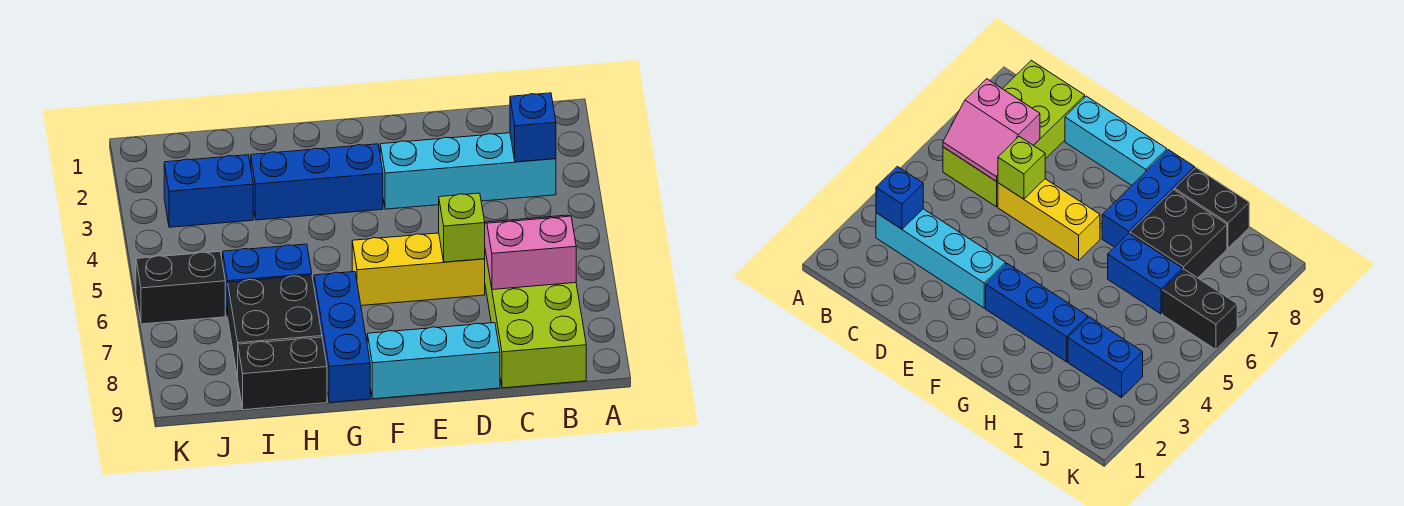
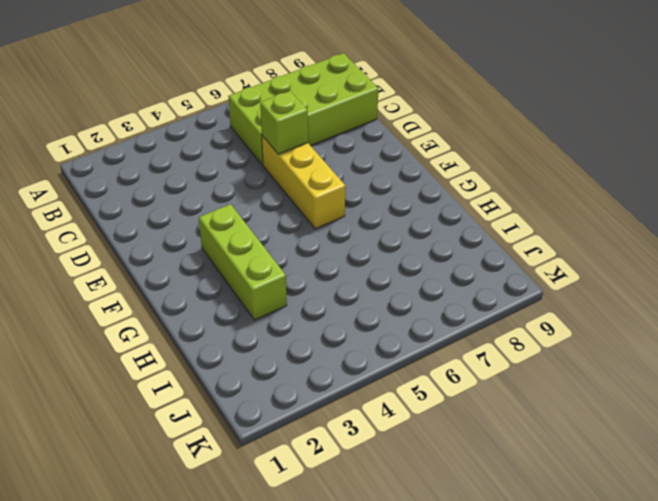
lime brick F3:H3 level 1 -> blue brick F3:H3 level 1
none -> cyan brick B3:E3 level 1
none -> cyan brick D9:F9 level 1
none -> blue brick G7:G9 level 1

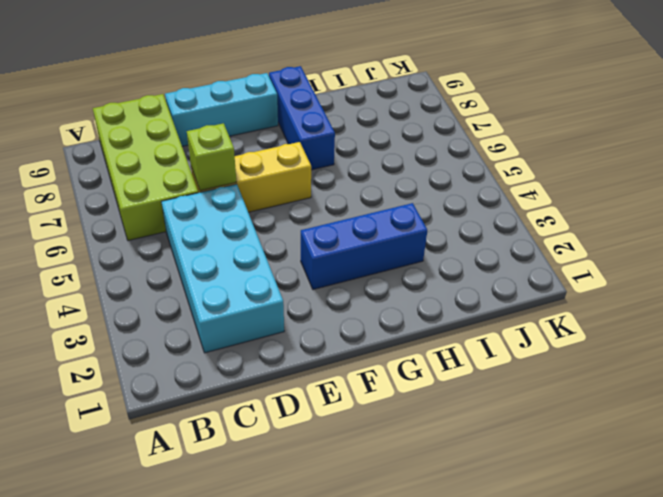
cyan brick C2:D5 level 1 -> cyan brick B3:E3 level 1
none -> blue brick H6:I6 level 1
none -> black brick H7:I8 level 1
none -> black brick H9:I9 level 1

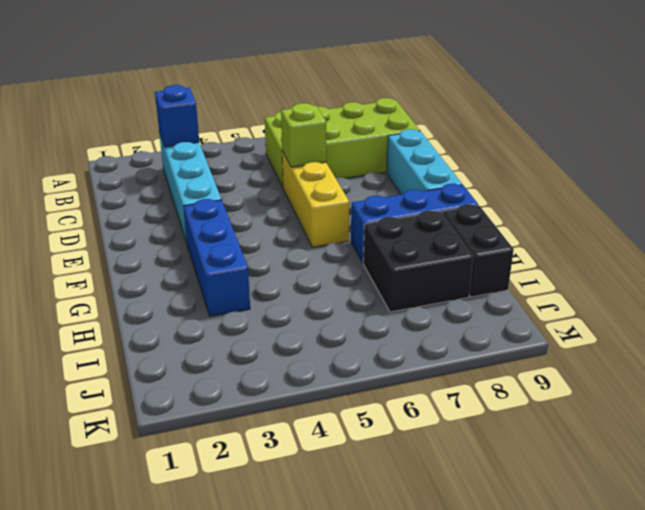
none -> blue brick H6:I6 level 1
none -> blue brick I3:J3 level 1
none -> black brick J6:K6 level 1

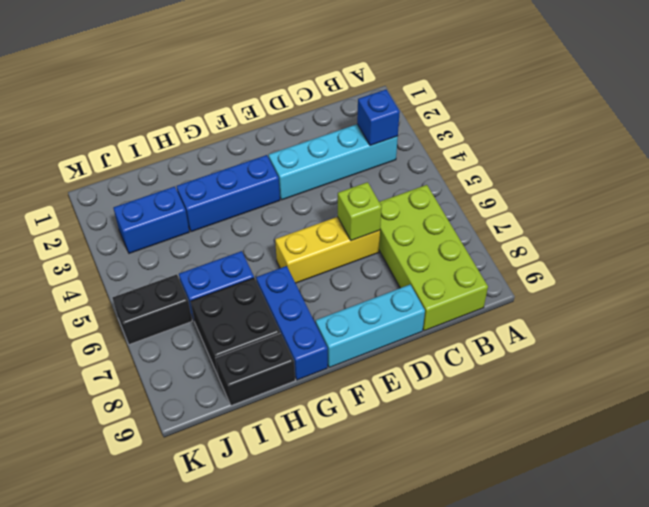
none -> pink slope B6:C7 level 2 top 7

